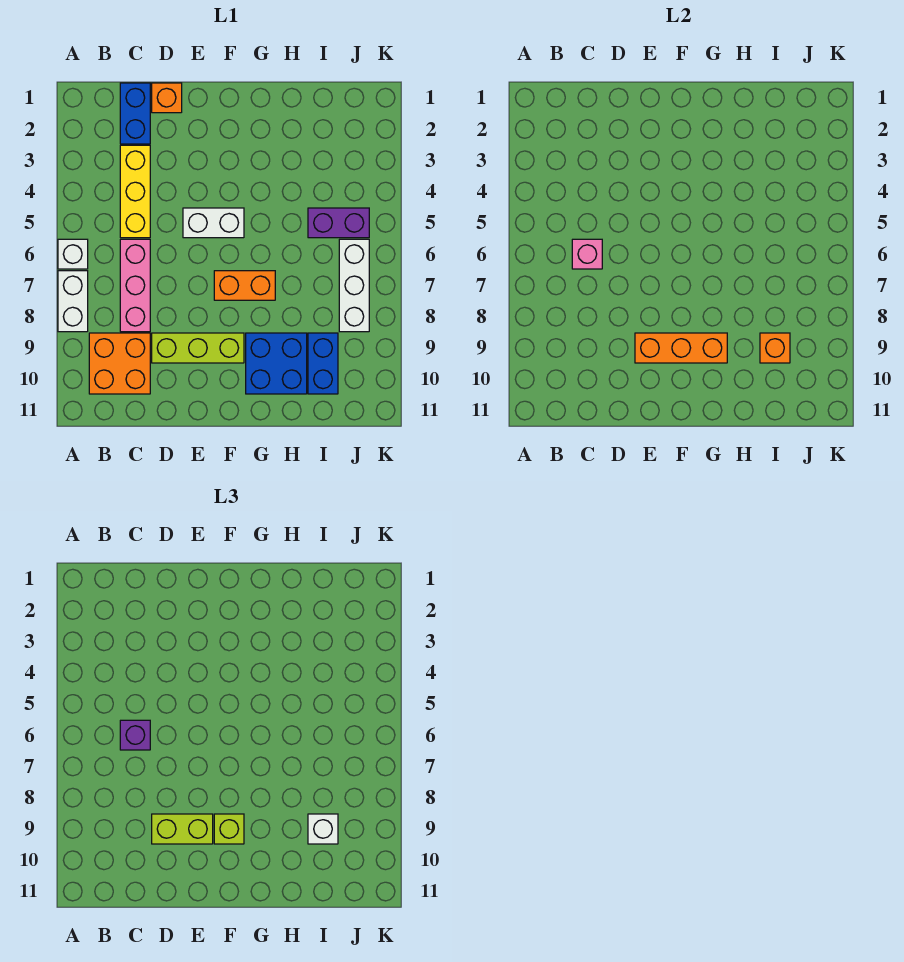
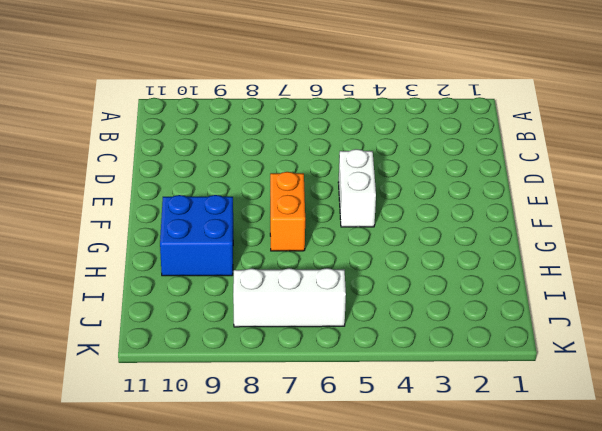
none -> white brick A6 level 1
none -> white brick A7:A8 level 1
none -> orange brick B9:C10 level 1

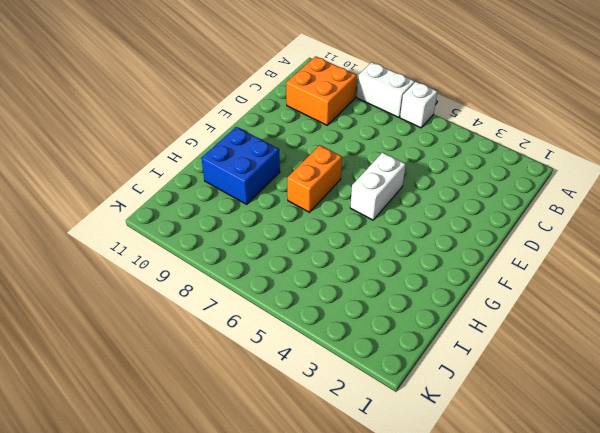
none -> blue brick C1:C2 level 1
none -> yellow brick C3:C5 level 1
none -> pink brick C6:C8 level 1

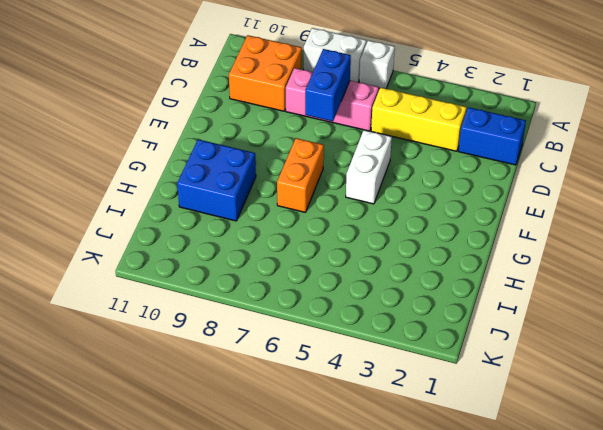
blue brick C7:D7 level 2 -> blue brick I9:I10 level 1
none -> orange brick D1 level 1
none -> lime brick D9:F9 level 1
none -> purple brick I5:J5 level 1

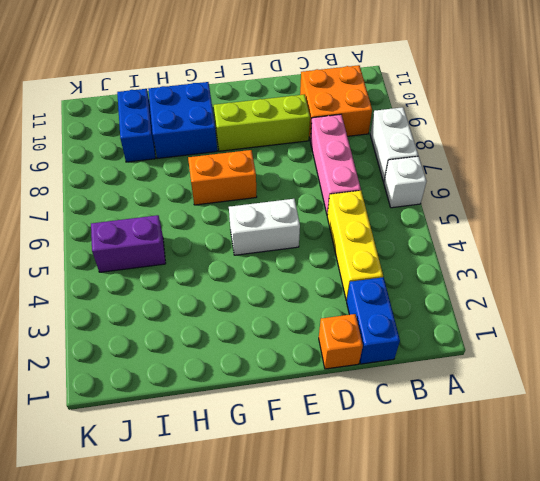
none -> white brick J6:J8 level 1
none -> pink brick C6 level 2
none -> orange brick E9:G9 level 2

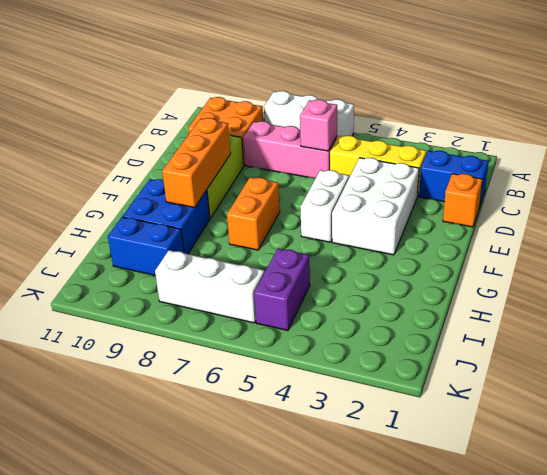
white brick D3:F4 level 1 -> none
none -> orange brick I9 level 2
none -> purple brick C6 level 3
none -> lime brick D9:E9 level 3

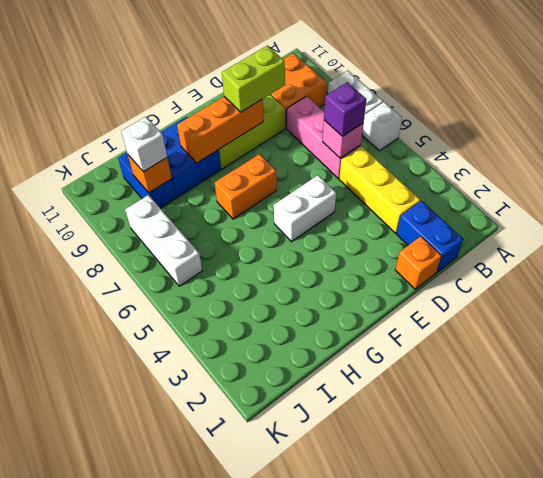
none -> purple brick I5:J5 level 1
none -> lime brick F9 level 3

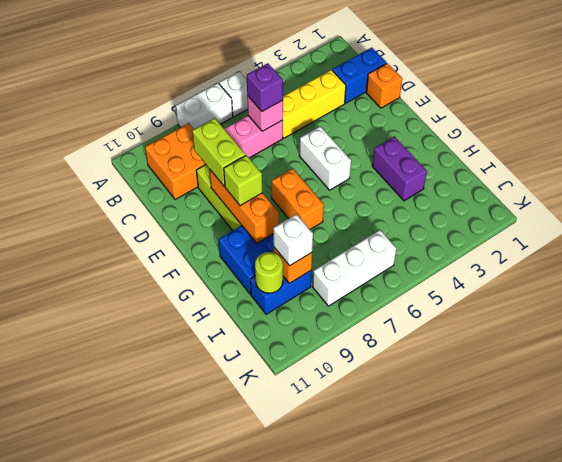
purple brick G3:H3 level 1 -> purple brick I5:J5 level 1
lime round brick I10 level 2 -> none

